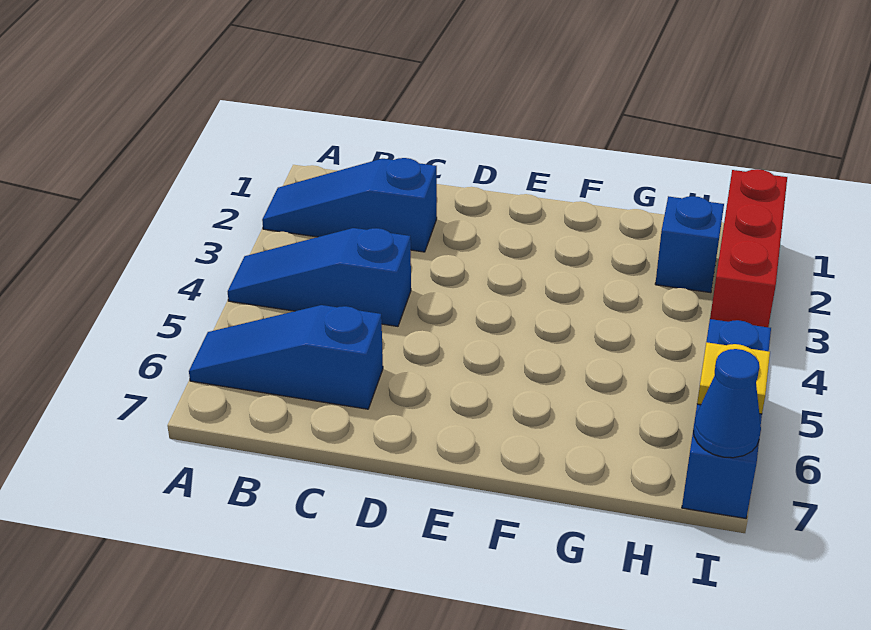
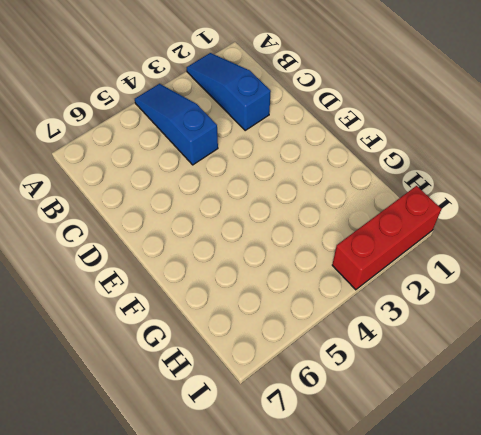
none -> blue slope A6:C6 level 1 top C
none -> blue brick H2 level 1

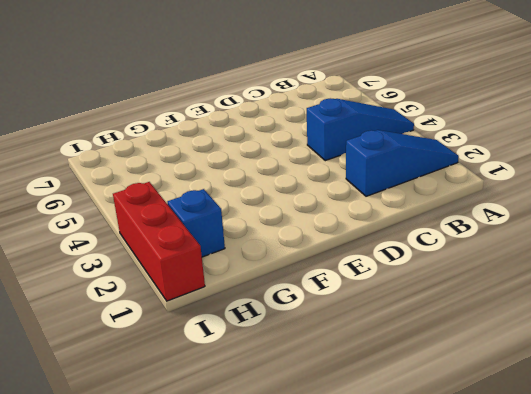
none -> blue slope A6:C6 level 1 top C
none -> blue brick I5:I7 level 1

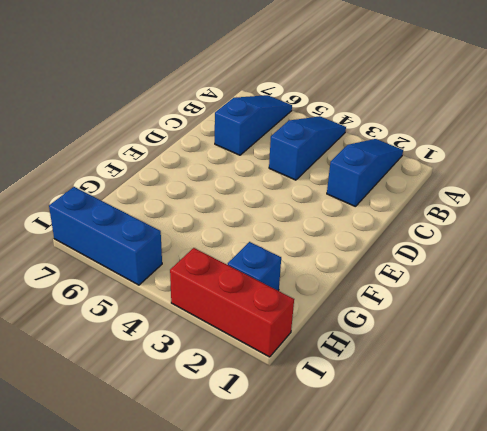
none -> yellow plate I6 level 2
none -> blue cone I7 level 2

